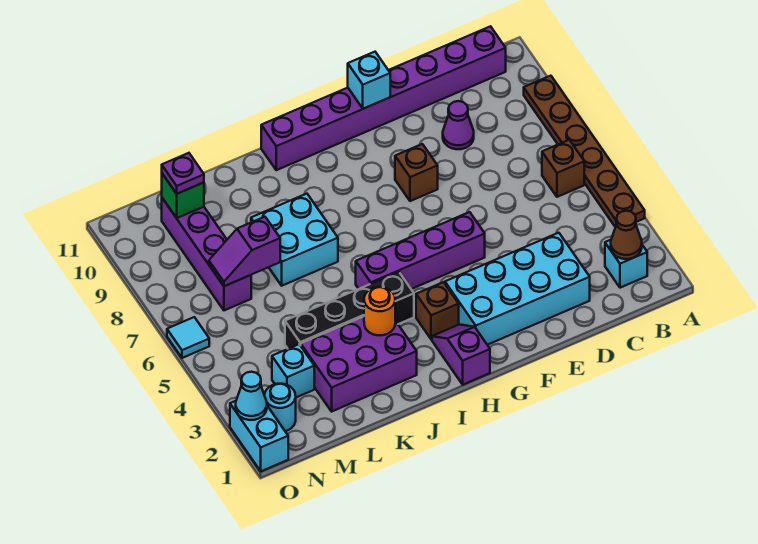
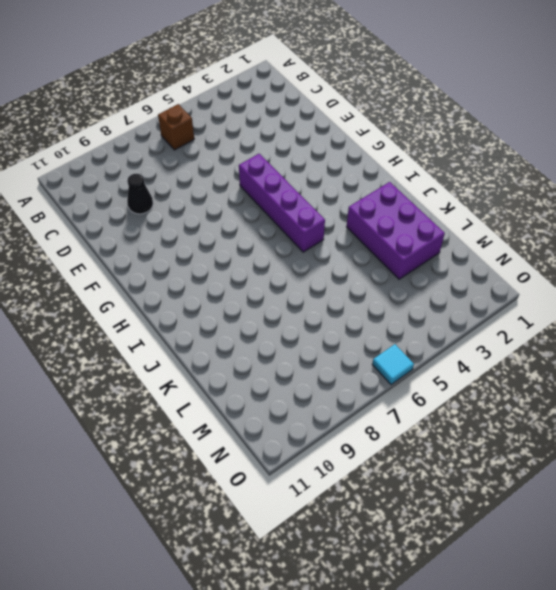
black cone D9 level 1 -> purple cone D9 level 1
none -> brown plate A4:A9 level 1
none -> cyan brick B2 level 1
none -> purple brick B11:I11 level 1

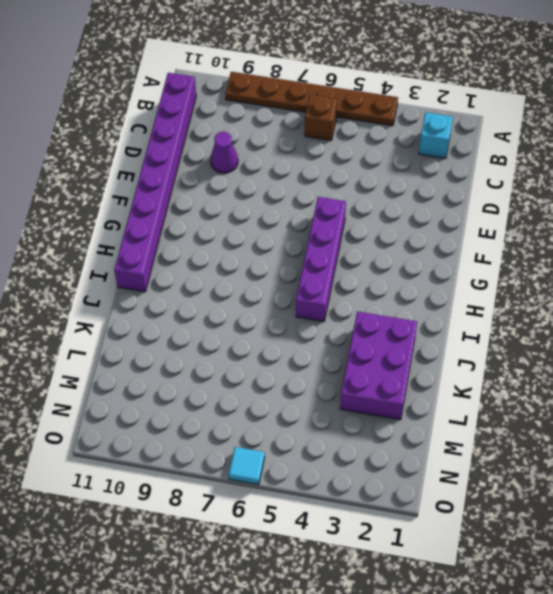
none -> cyan brick D2:G3 level 1
none -> brown brick F8 level 1
none -> purple slope H1:H2 level 1 top 1

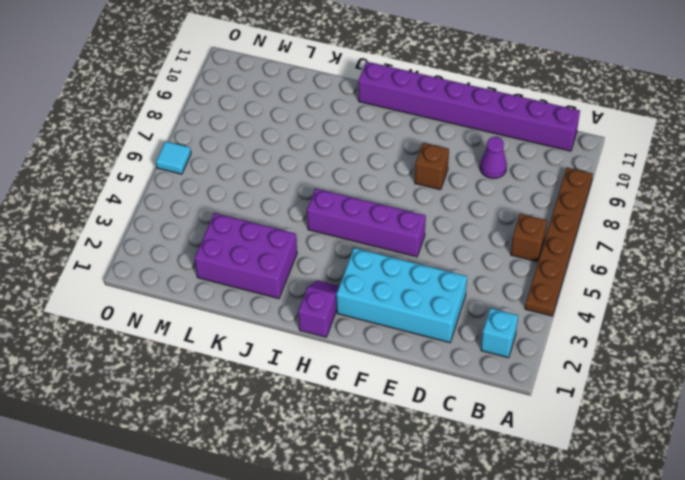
none -> brown brick H3 level 1
none -> black brick I4:L4 level 1
none -> cyan brick J7:K8 level 1

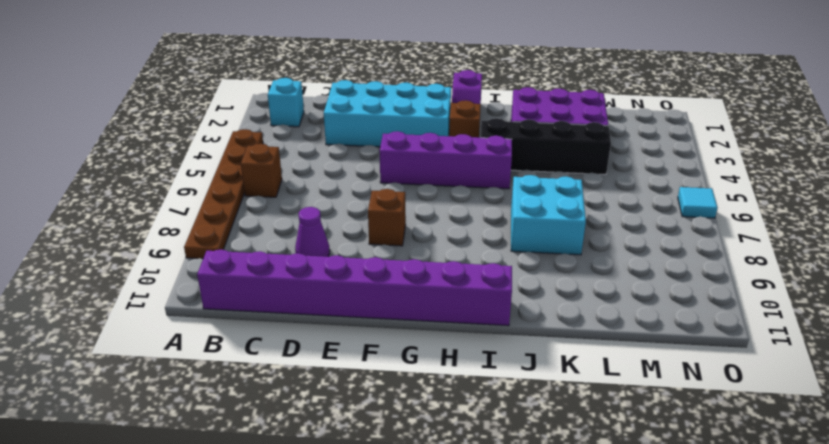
none -> cyan brick M3 level 1
none -> purple brick M7:M10 level 1
none -> cyan round brick N2 level 1

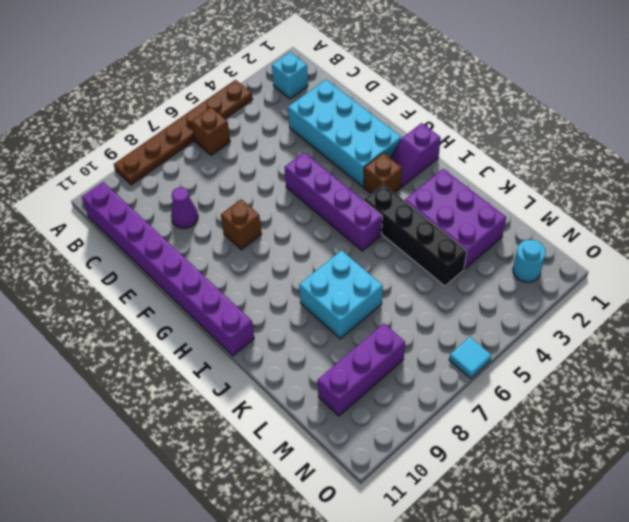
purple brick M8:M10 level 1 -> purple brick M7:M10 level 1
none -> cyan brick M3 level 1
none -> cyan brick O1:O2 level 1
none -> brown cone B2 level 2

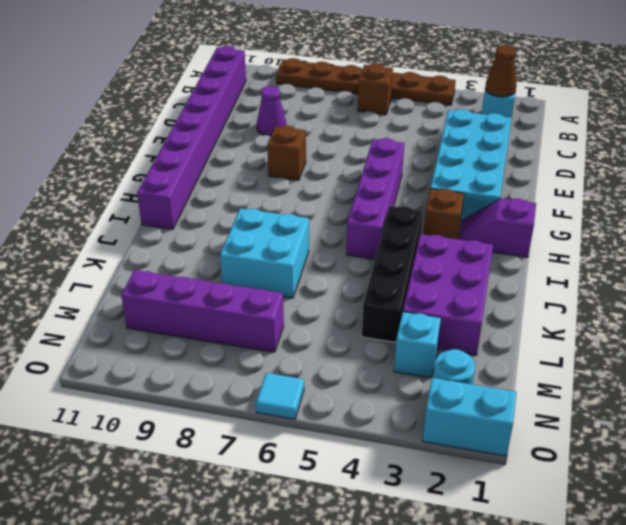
none -> cyan brick F11 level 2
none -> orange round brick J3 level 2
none -> purple slope L7:M7 level 2 top L

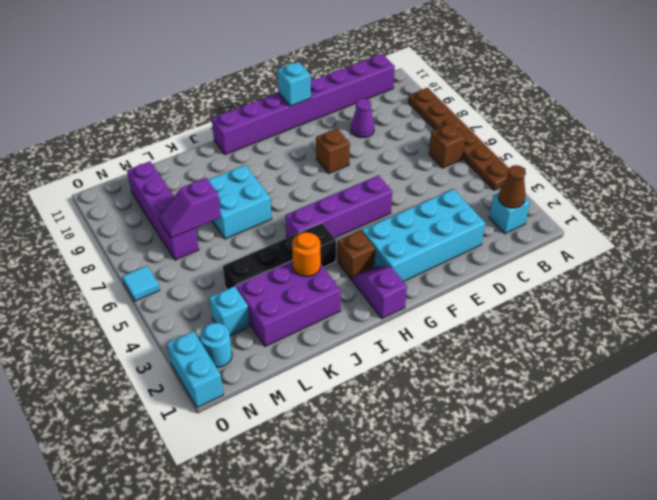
none -> green brick M10 level 2
none -> cyan cone O2 level 2
none -> purple plate M10 level 3

